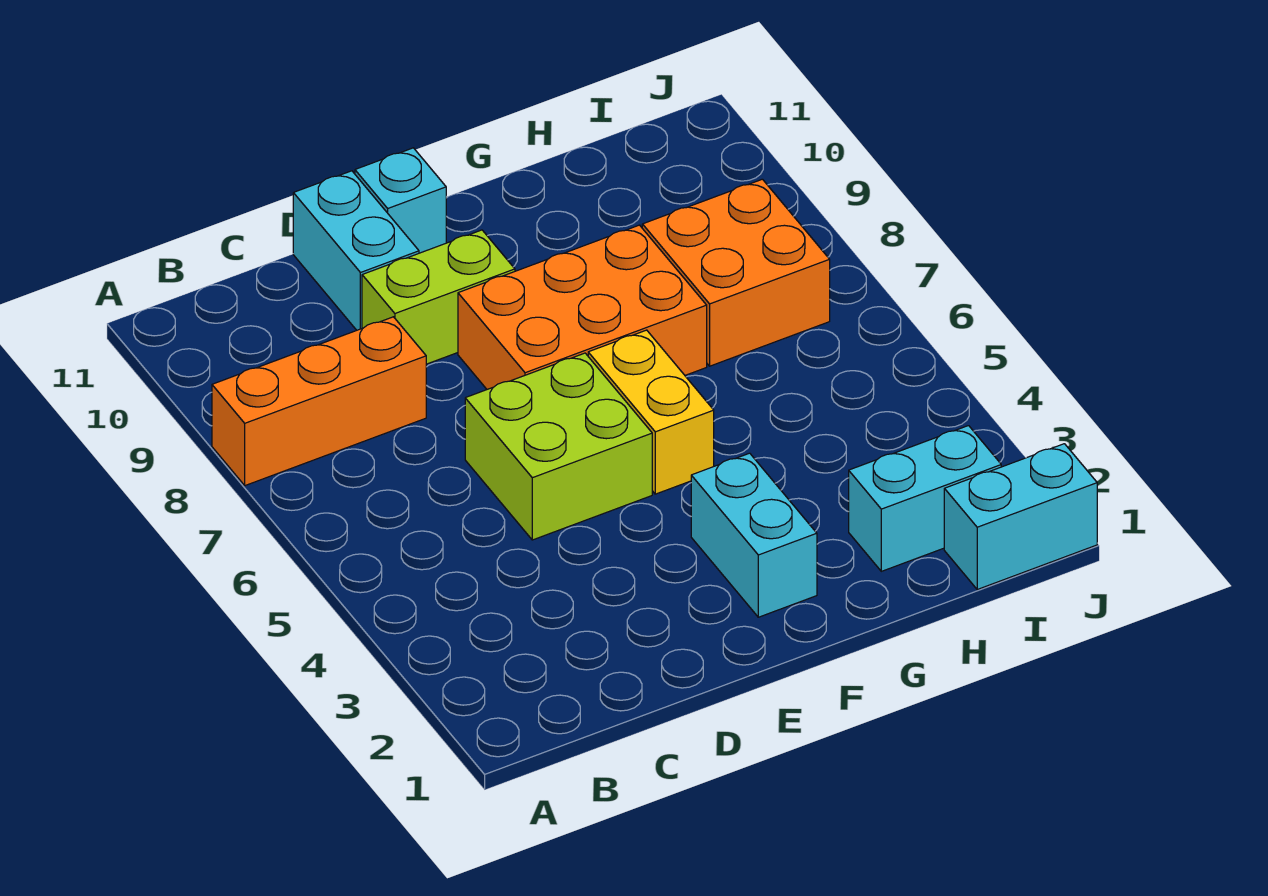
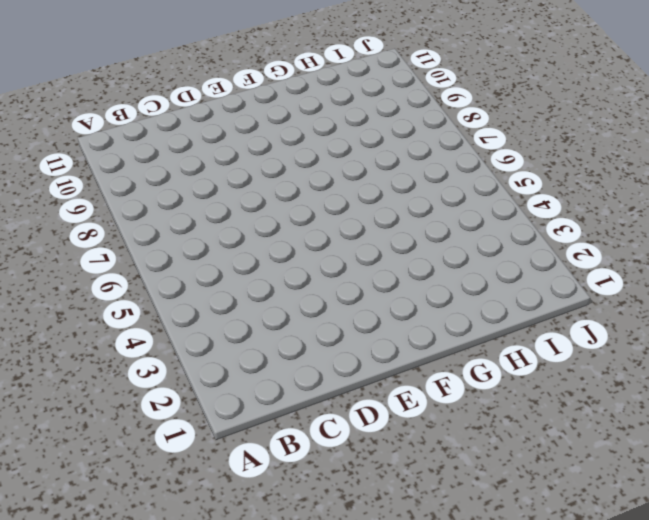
none -> orange brick A8:C8 level 1
none -> lime brick D5:E6 level 1

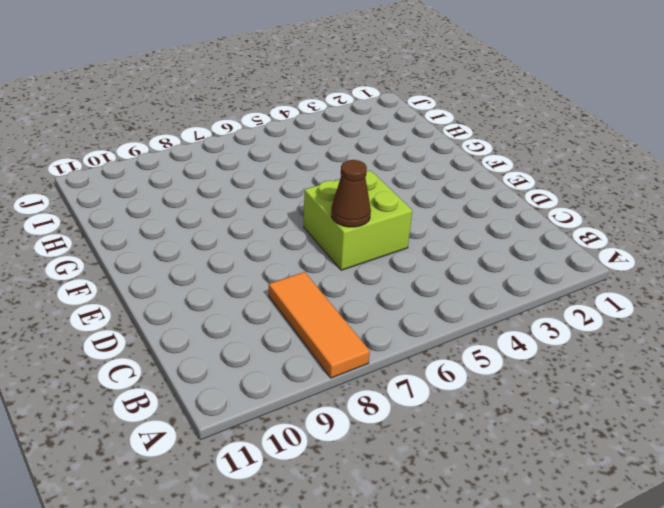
orange tile A8:C8 level 1 -> orange brick A8:C8 level 1
brown cone D6 level 2 -> none
none -> lime brick D9:E9 level 1
none -> cyan brick D10:D11 level 1

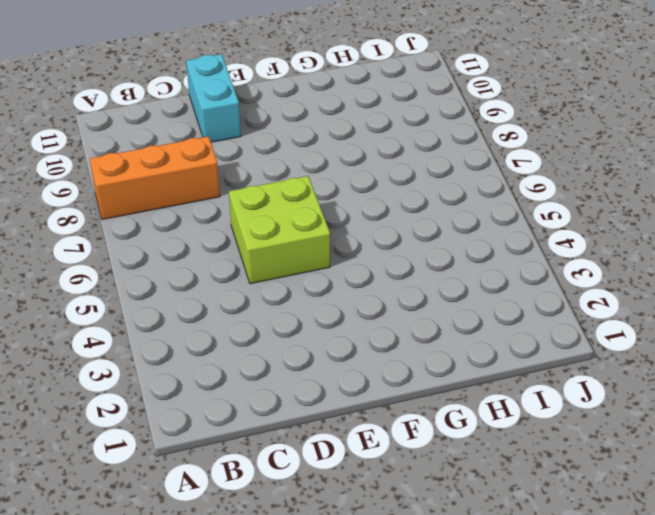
none -> lime brick D9:E9 level 1
none -> orange brick E7:G8 level 1

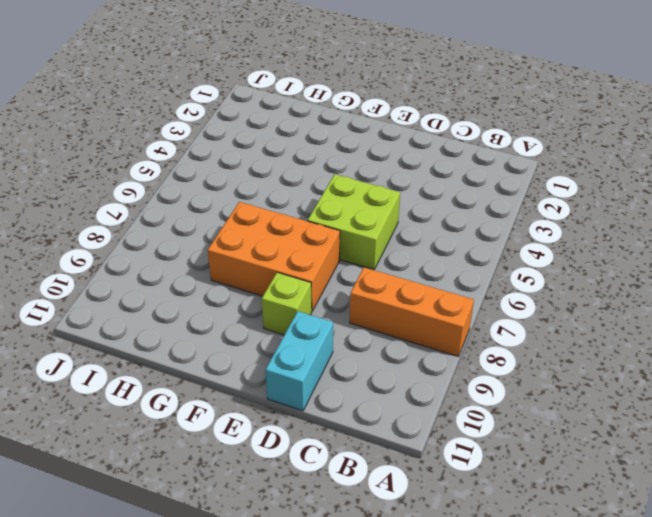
lime brick E9 level 1 -> lime brick D9:E9 level 1
none -> cyan brick E11 level 1
none -> cyan brick F2:F3 level 1

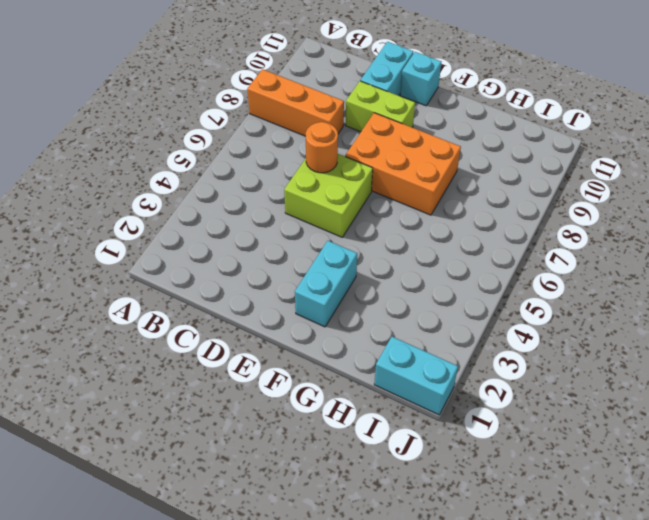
orange round brick D6 level 2 -> none
none -> yellow brick F5:F6 level 1
none -> cyan brick H2:I2 level 1

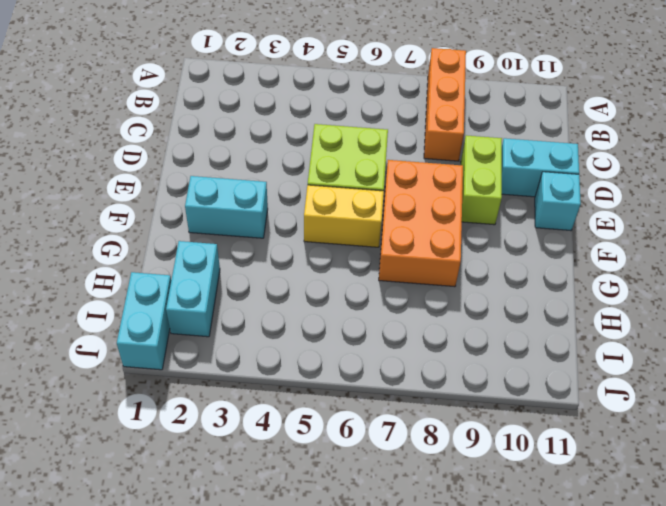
none -> orange brick H7:I8 level 1

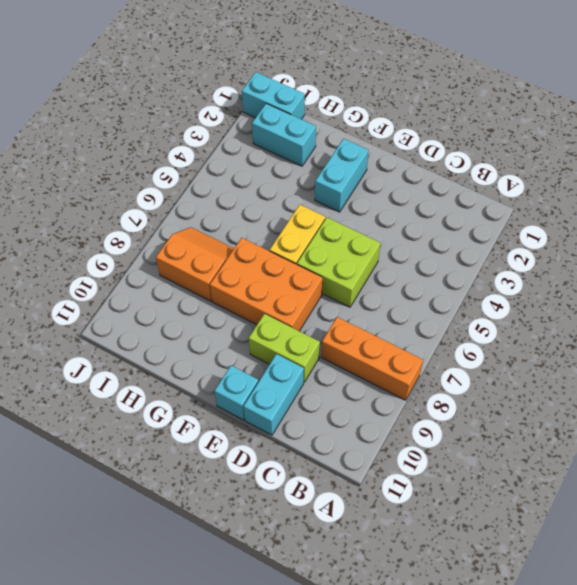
orange slope H7:I8 level 1 top 8 -> orange brick H7:I8 level 1

